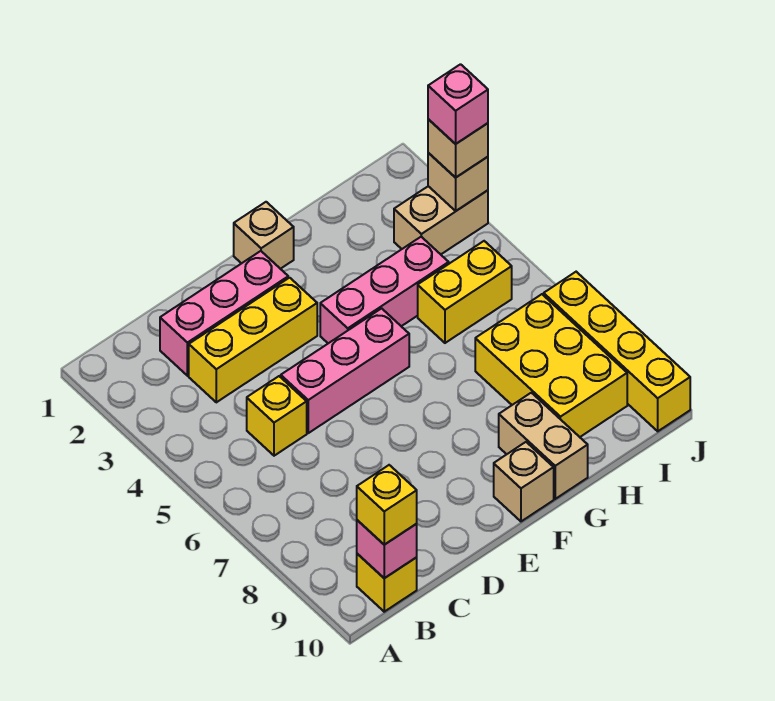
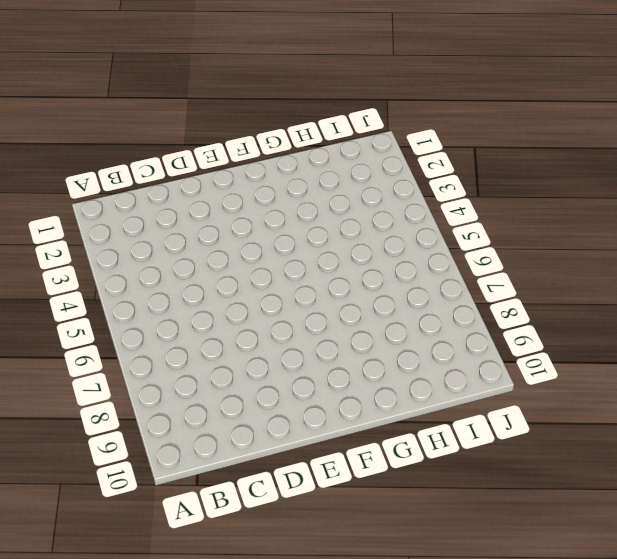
none -> yellow brick B10 level 1
none -> pink brick C2:E2 level 1
none -> yellow brick C3:E3 level 1

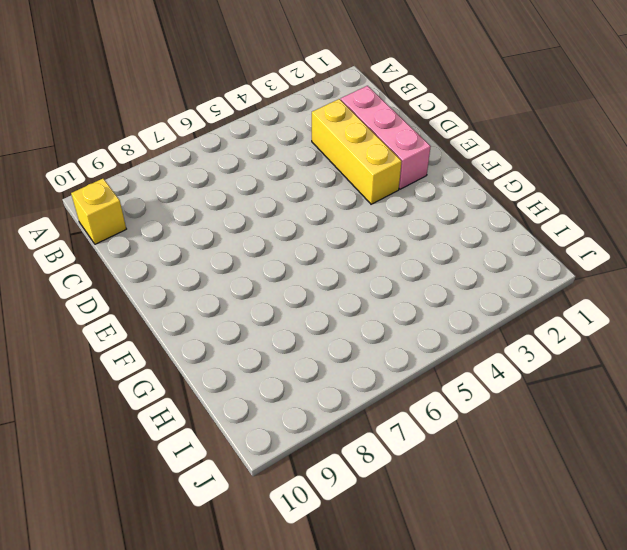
none -> yellow brick C5 level 1
none -> pink brick D5:F5 level 1
none -> tan brick F1 level 1

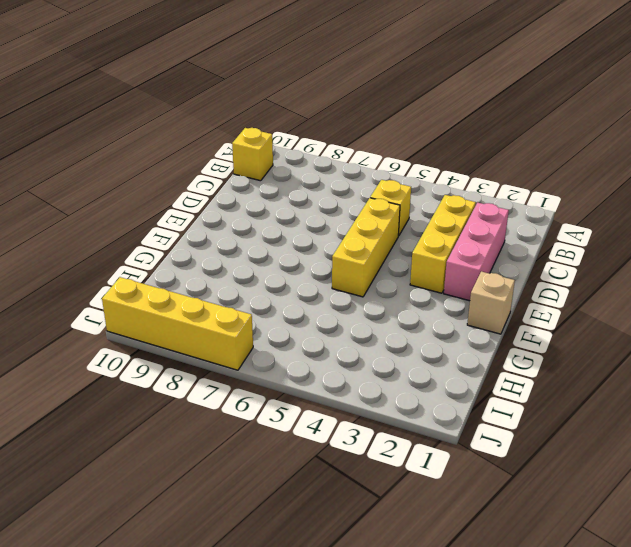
yellow brick D5:F5 level 1 -> pink brick D5:F5 level 1
none -> pink brick F4:H4 level 1
none -> tan brick F10 level 1
none -> tan brick G9:G10 level 1

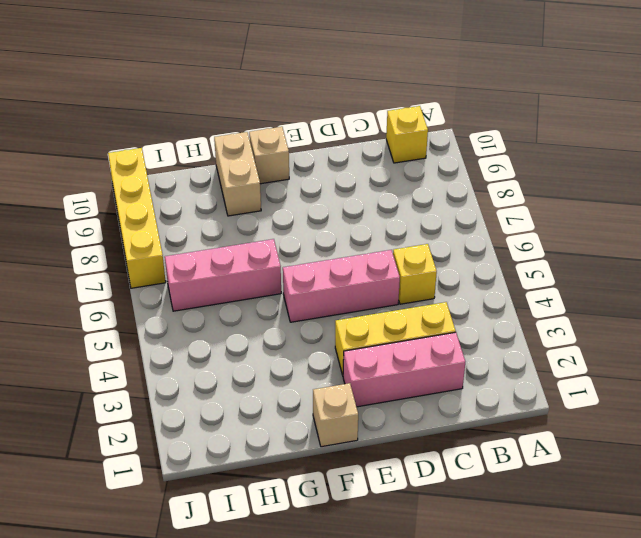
pink brick G6:I6 level 1 -> pink brick F4:H4 level 1
none -> yellow brick H5:I5 level 1
none -> yellow brick H7:I9 level 1
none -> tan brick I3:J3 level 1

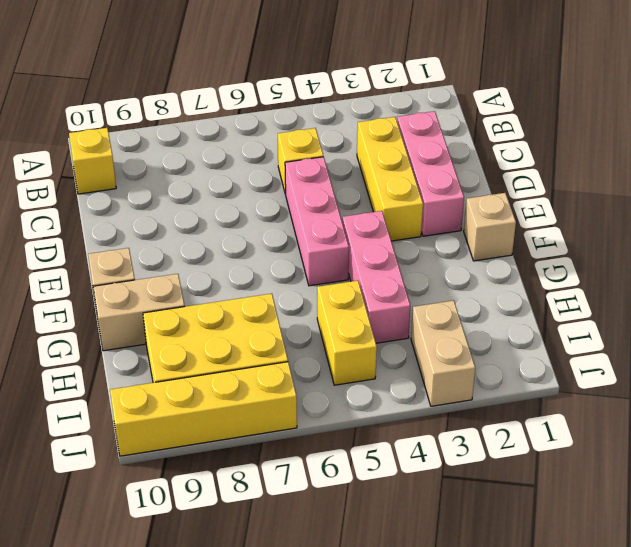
none -> pink brick B10 level 2
none -> tan brick J3 level 2
none -> yellow brick B10 level 3

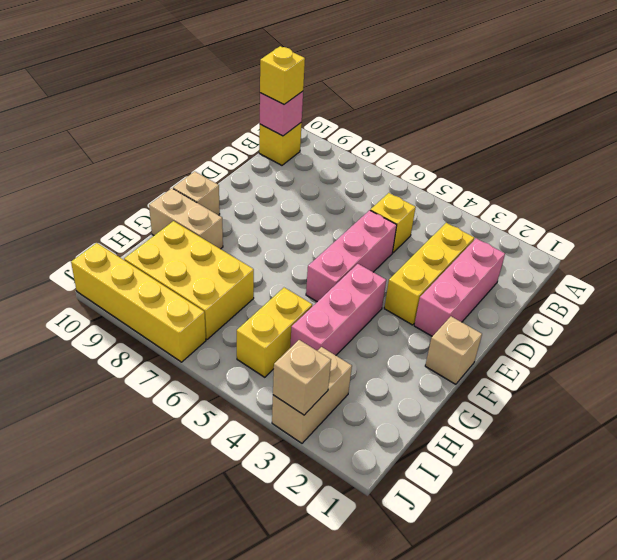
none -> tan brick J3 level 3
none -> pink brick J3 level 4

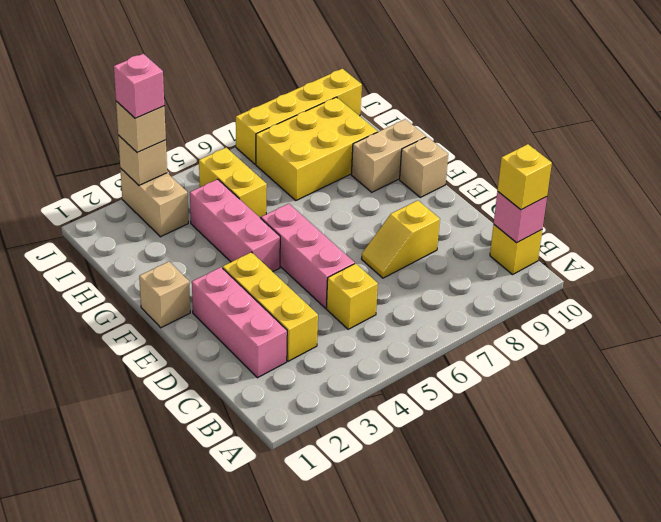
yellow slope D7:D8 level 1 top 8 -> none

